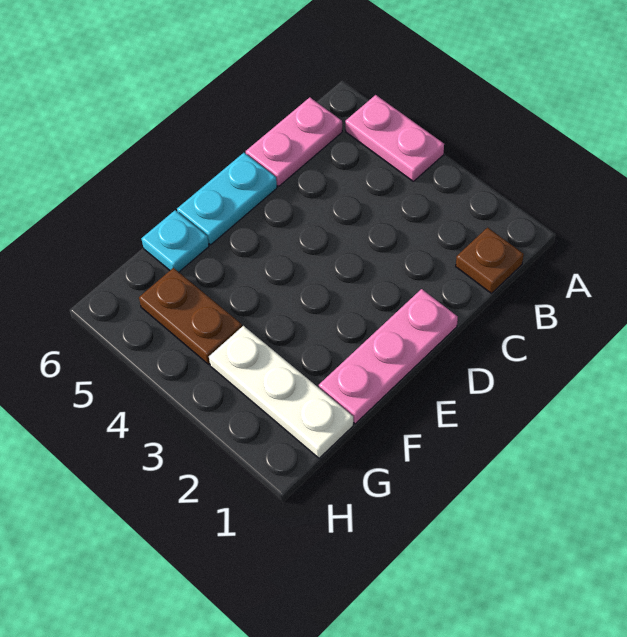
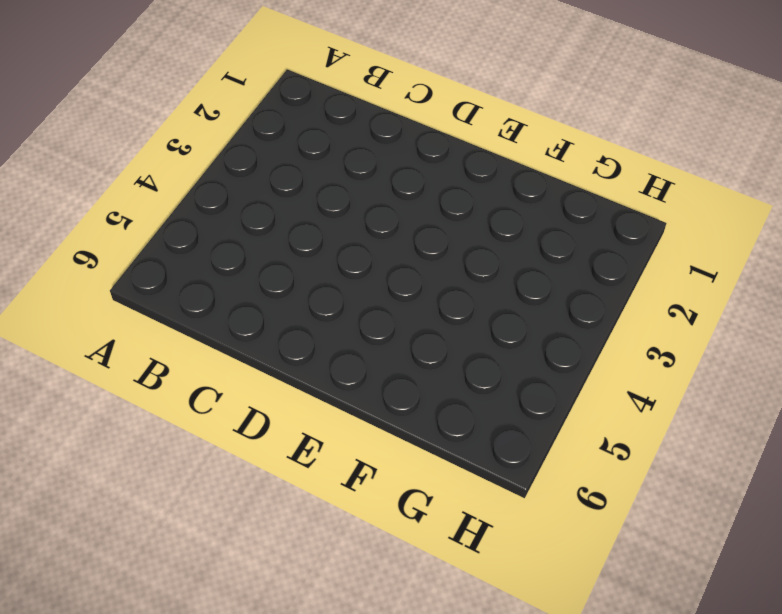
none -> pink plate A4:A5 level 1
none -> brown plate B1 level 1

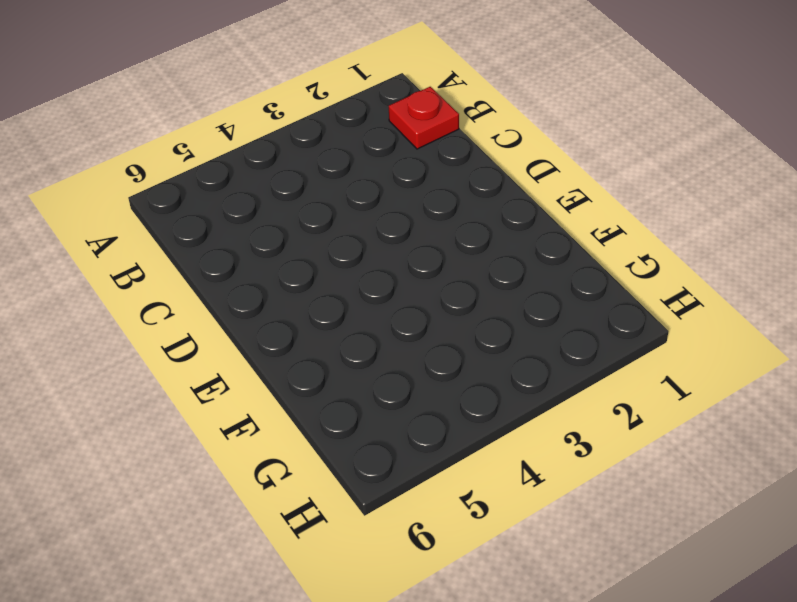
red plate B1 level 1 -> brown plate B1 level 1
none -> pink plate A4:A5 level 1
none -> pink plate B6:C6 level 1

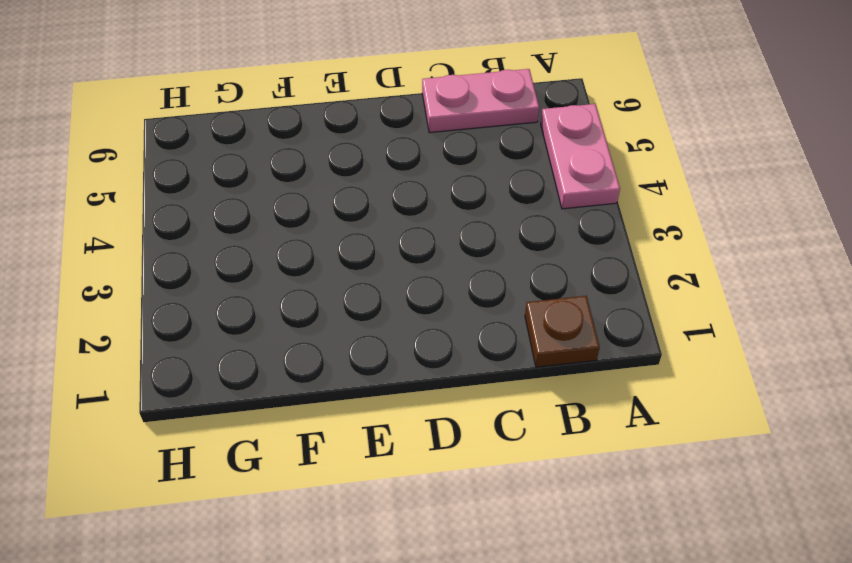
none -> pink plate D1:F1 level 1
none -> cyan plate D6:E6 level 1

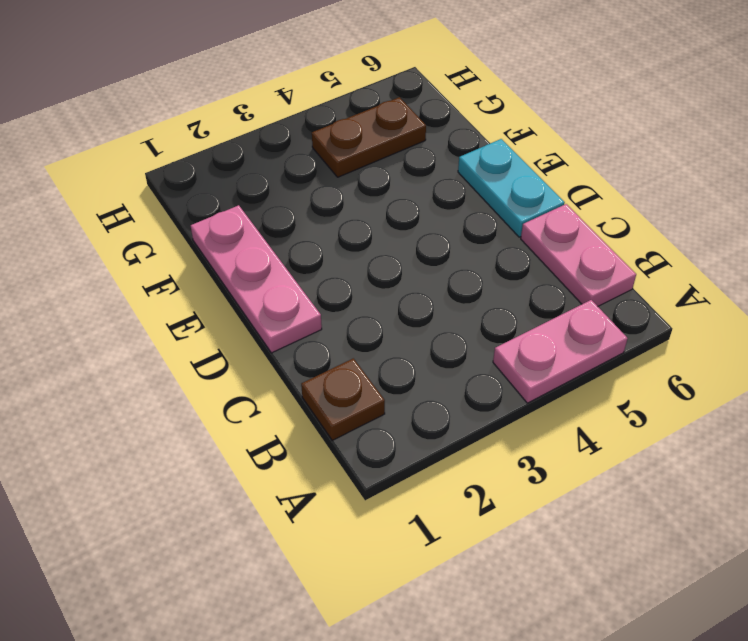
none -> cyan plate F6 level 1
none -> white plate G1:G3 level 1

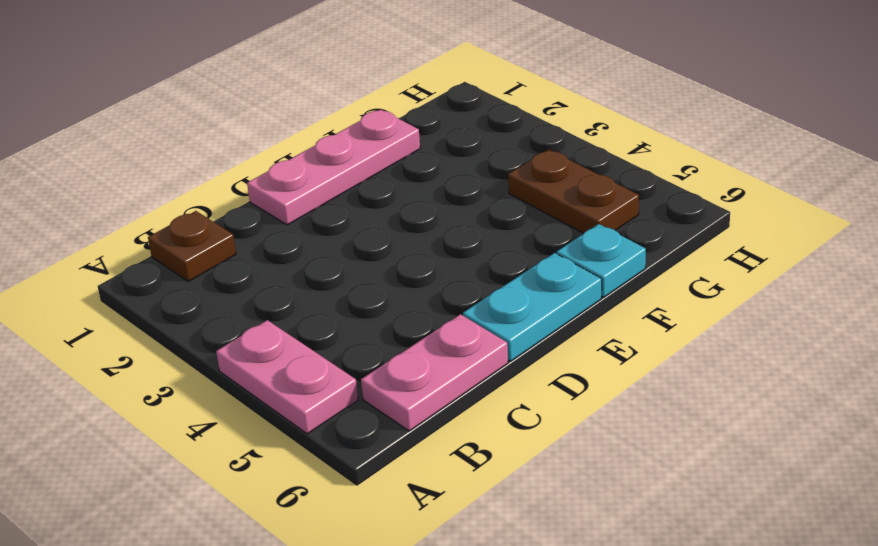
none -> white plate G1:G3 level 1

